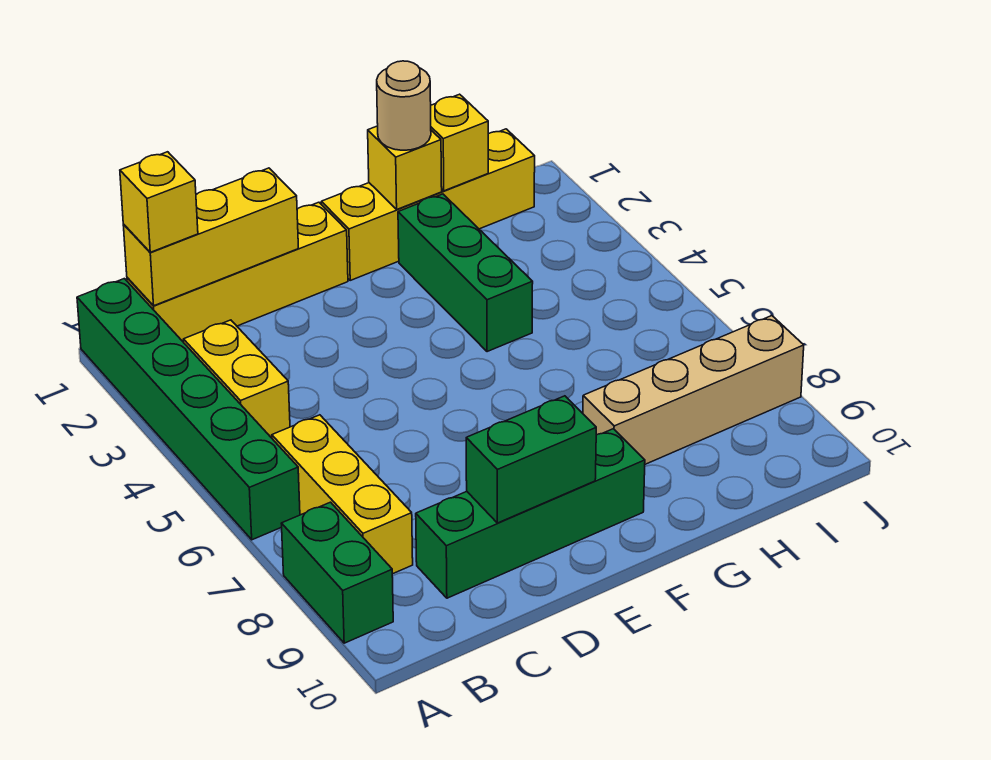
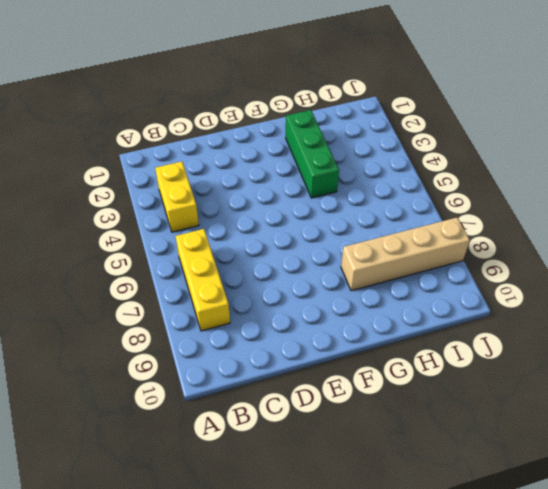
none -> green brick A1:A6 level 1
none -> green brick A8:A9 level 1
none -> yellow brick B1:E1 level 1

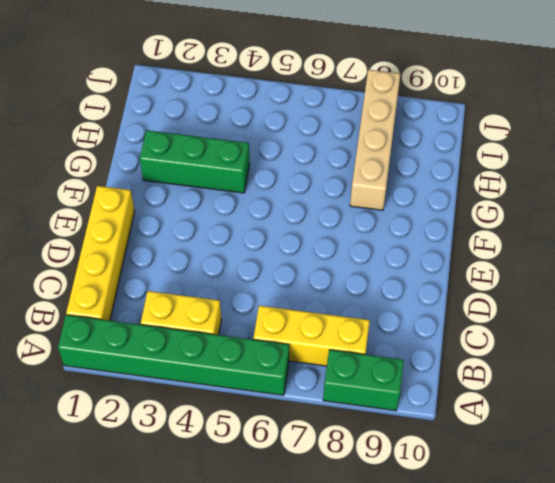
none -> green brick C9:F9 level 1
none -> yellow brick F1:I1 level 1
none -> yellow brick B1:D1 level 2

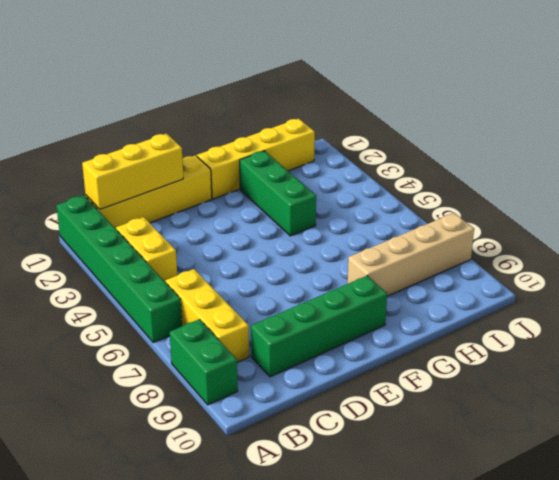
none -> green brick D9:E9 level 2
none -> yellow brick G1 level 2
none -> yellow brick H1 level 2

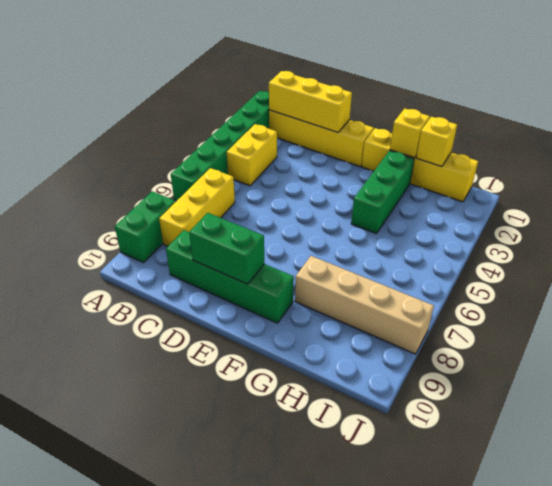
none -> yellow brick B1 level 3
none -> tan round brick G1 level 3

